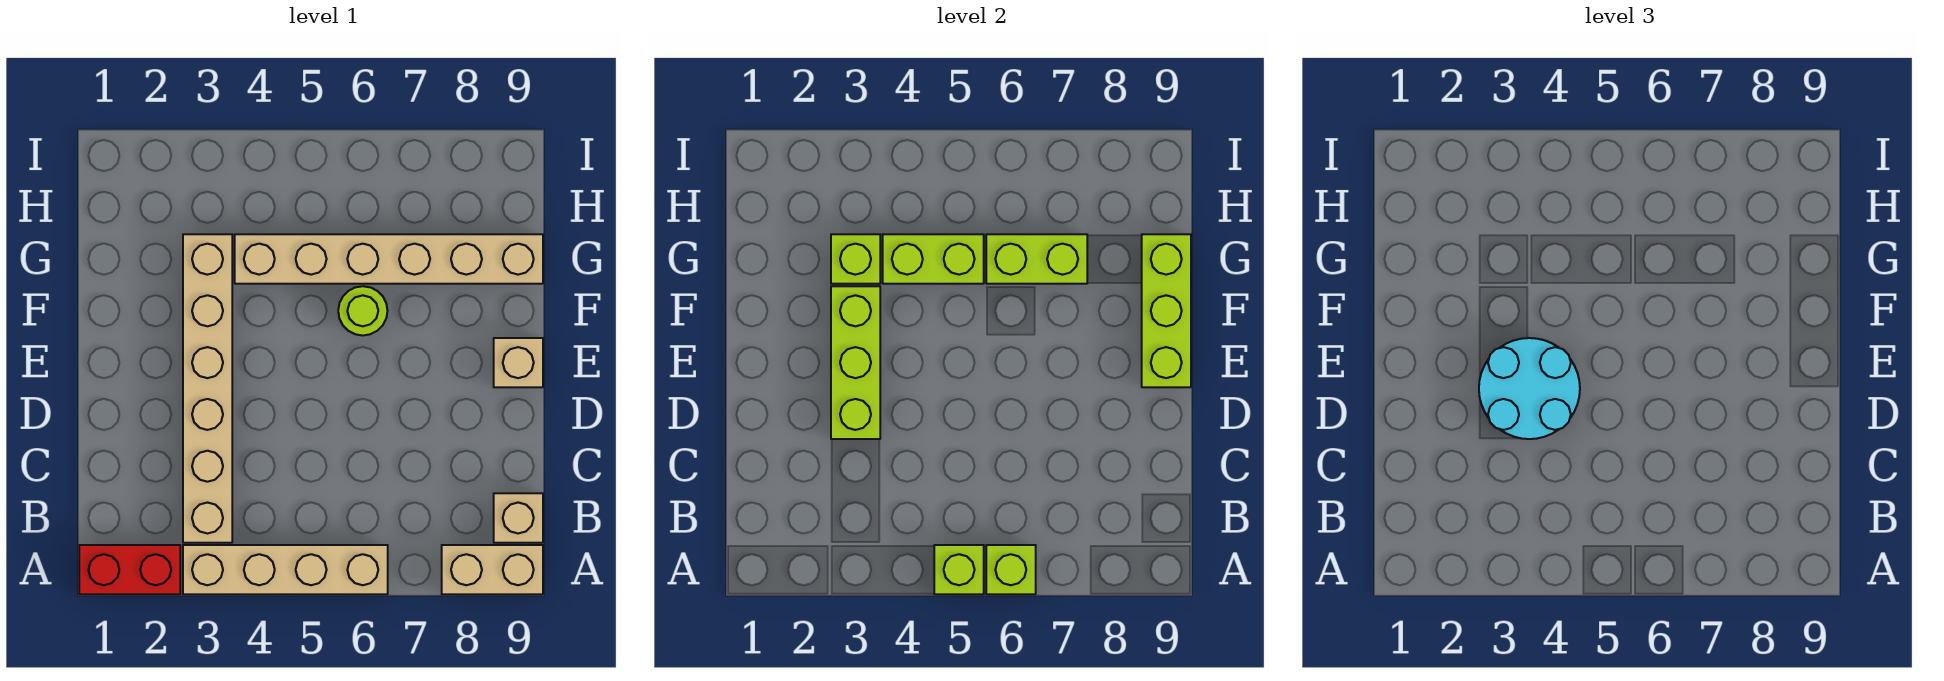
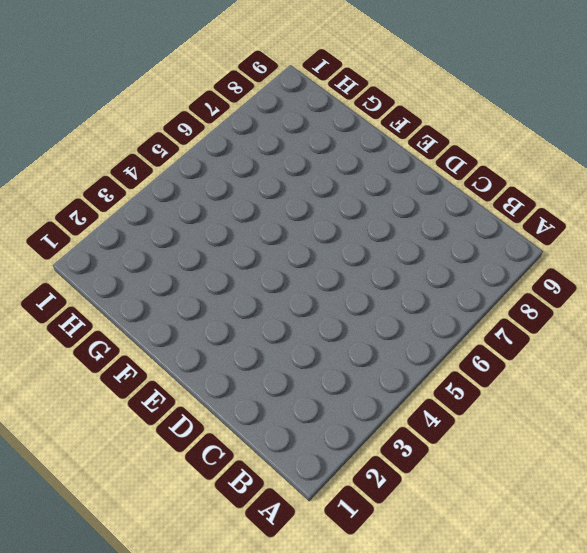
none -> red brick A1:A2 level 1
none -> tan brick A3:A6 level 1
none -> tan brick A8:A9 level 1

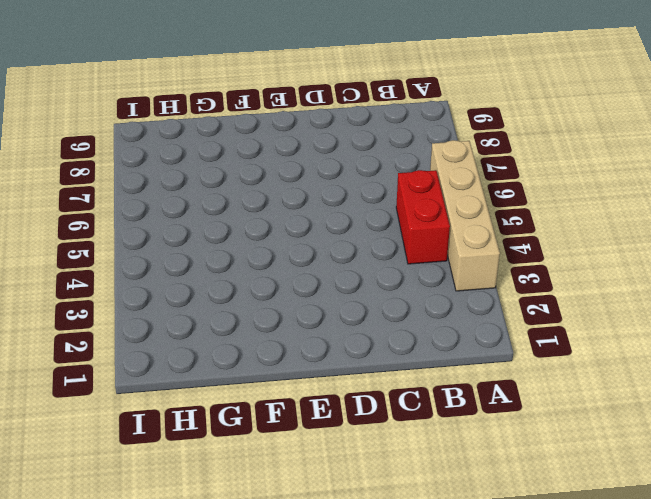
red brick B4:B5 level 1 -> red brick A1:A2 level 1
none -> tan brick A8:A9 level 1
none -> tan brick B3:G3 level 1
none -> tan brick B9 level 1

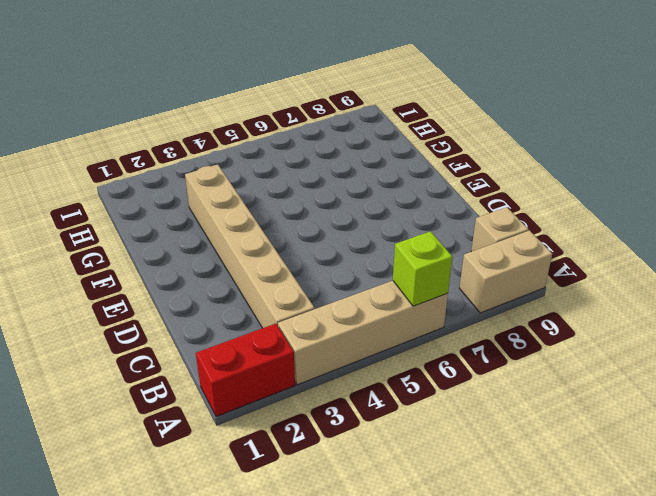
none -> tan brick E9 level 1
none -> lime round brick F6 level 1
none -> tan brick G4:G9 level 1

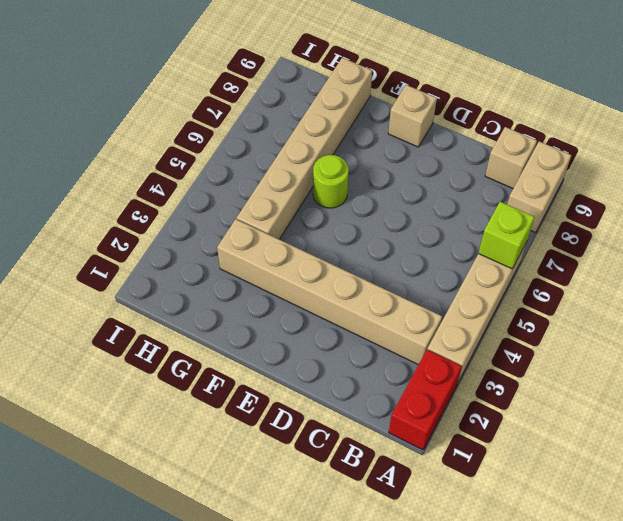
none -> lime brick A5 level 2
none -> lime brick D3:F3 level 2
none -> lime brick E9:G9 level 2

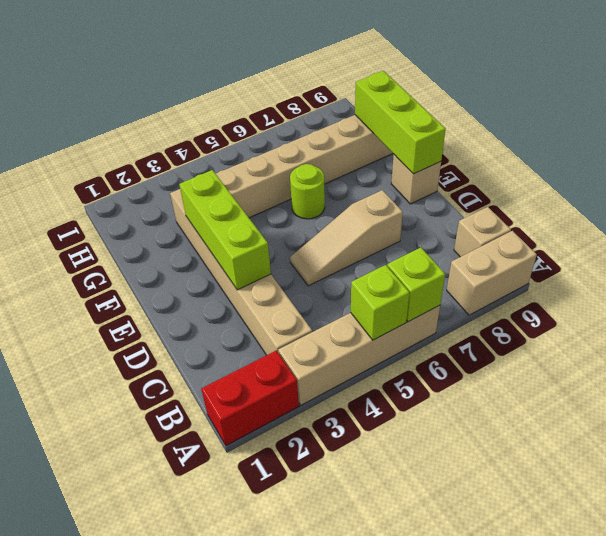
tan slope D5:D7 level 1 top 7 -> none
none -> lime brick G3 level 2
none -> lime brick G4:G5 level 2
none -> lime brick G6:G7 level 2

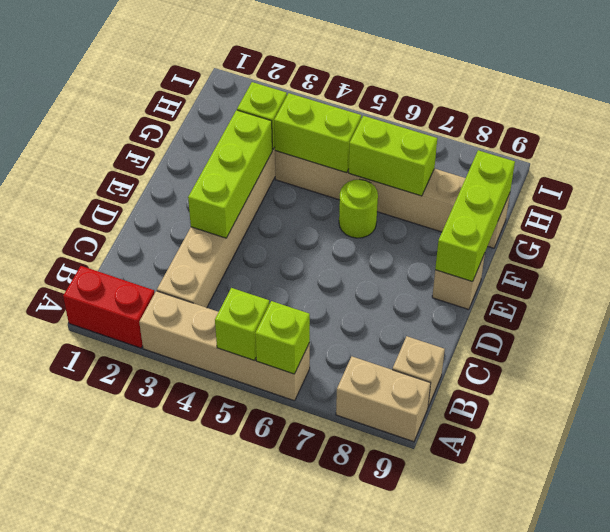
none -> cyan round brick D3:E4 level 3

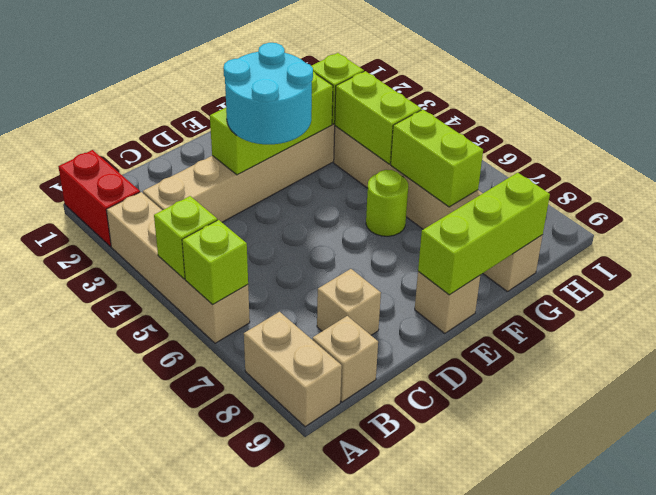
tan brick C8 level 1 -> none

